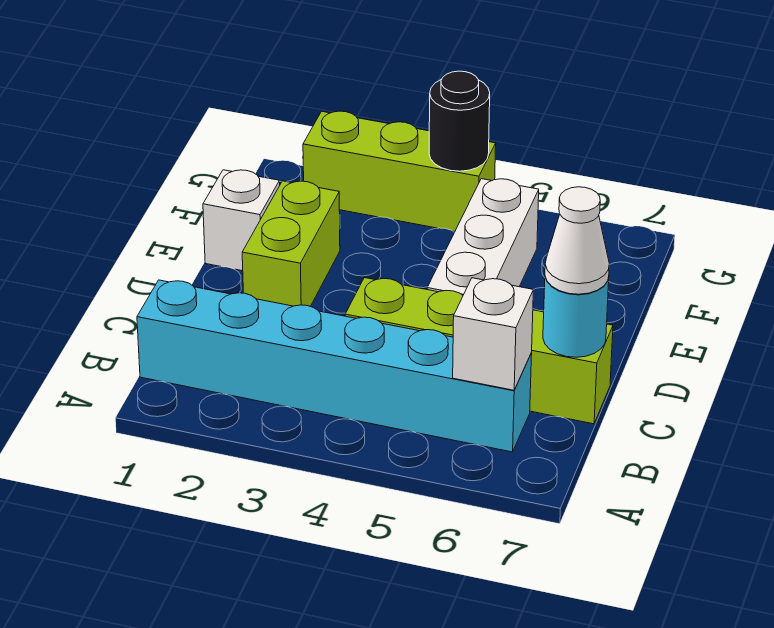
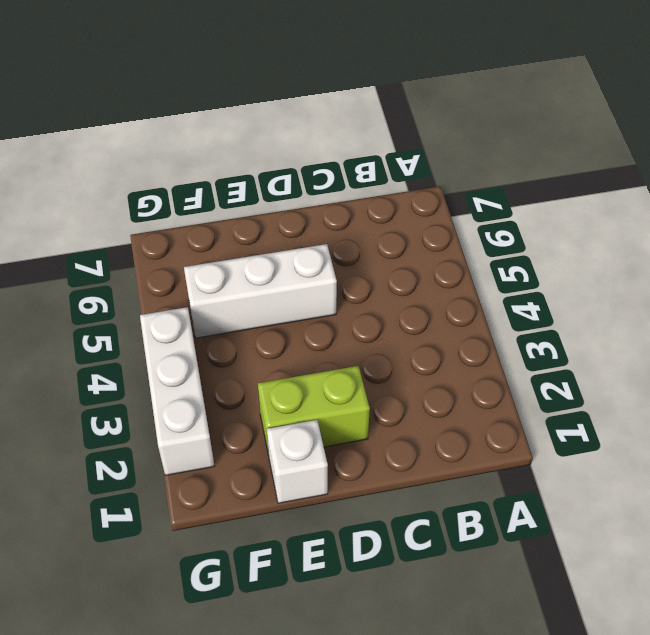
white brick G2:G4 level 1 -> lime brick G2:G4 level 1
none -> cyan brick B1:B6 level 1
none -> lime brick C4:C7 level 1

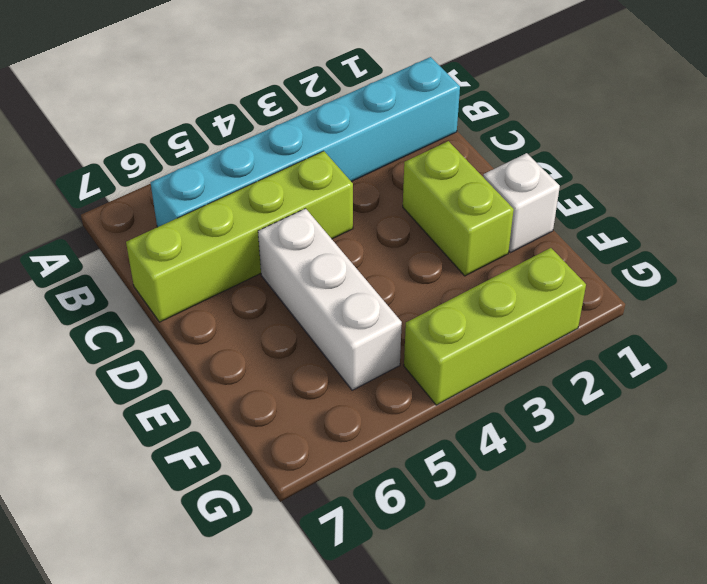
none -> white brick B6 level 2
none -> cyan round brick C7 level 2

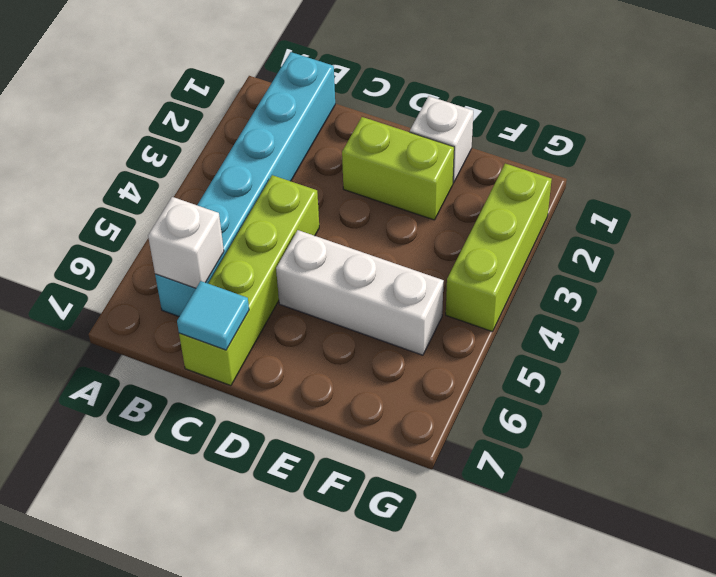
cyan tile C7 level 2 -> cyan round brick C7 level 2
none -> black round brick G4 level 2
none -> white cone C7 level 3

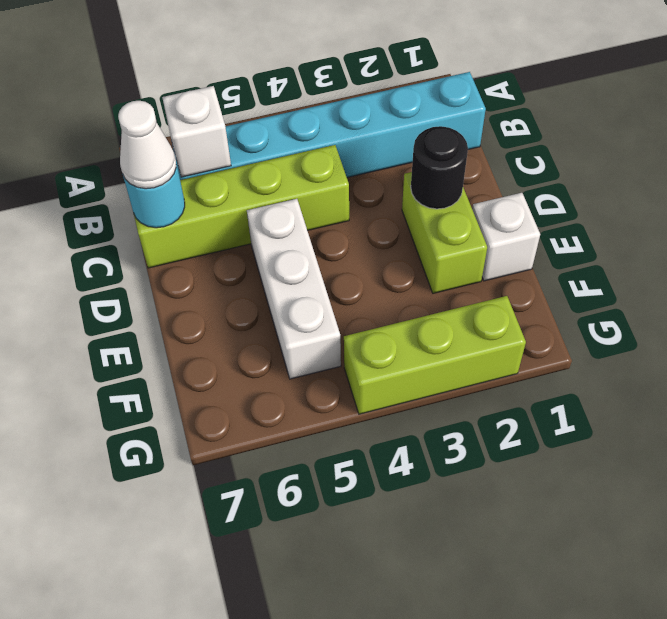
black round brick D2 level 2 -> black round brick G4 level 2

